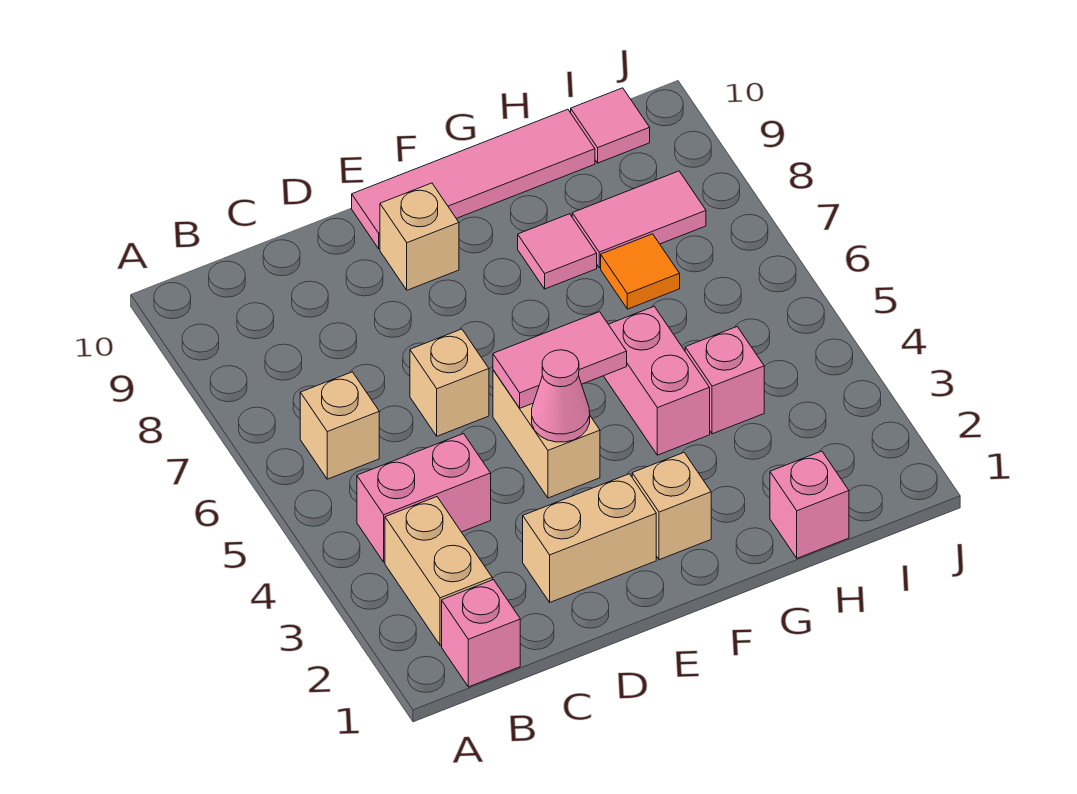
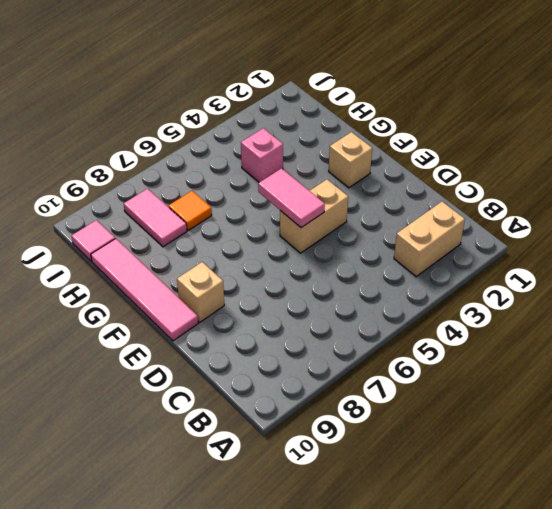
none -> pink brick B1 level 1
none -> pink brick B4:C4 level 1
none -> tan brick B6 level 1

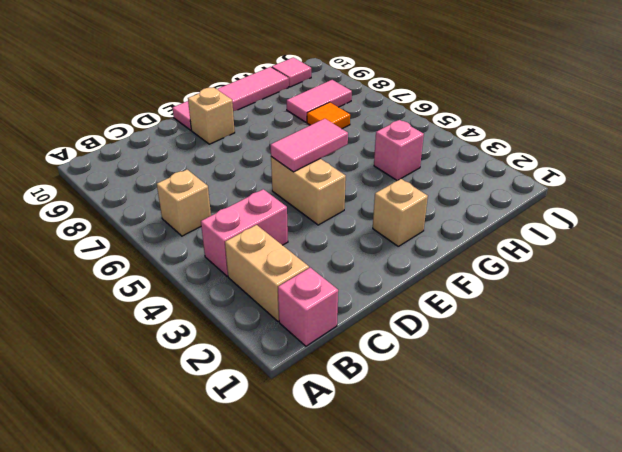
none -> tan brick D2:E2 level 1
none -> tan brick D6 level 1
none -> pink brick G4:G5 level 1

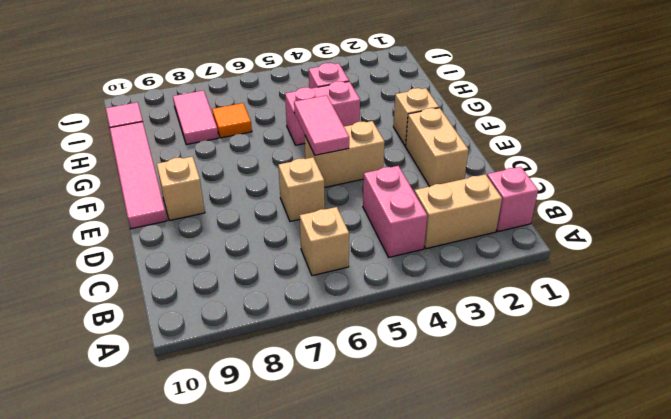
none -> pink tile G8 level 1
none -> pink brick H1 level 1
none -> pink cone E4 level 2

